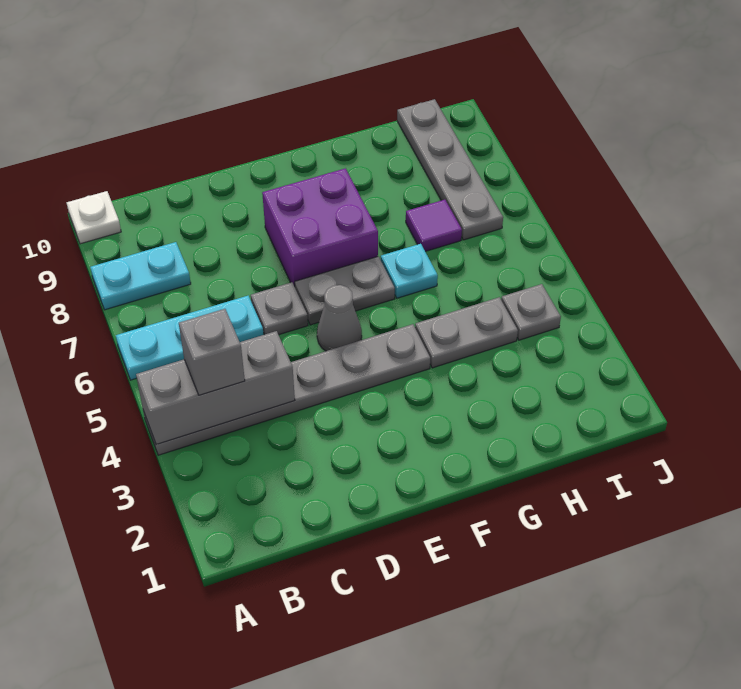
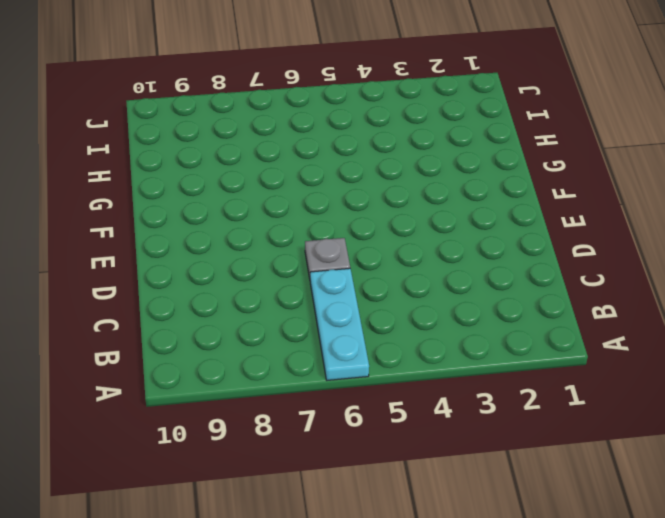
none -> grey plate A4:F4 level 1
none -> cyan plate A8:B8 level 1
none -> white plate A10 level 1

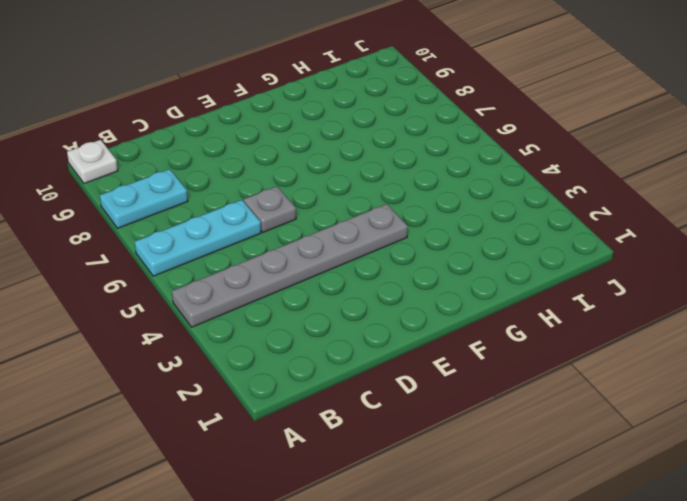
none -> grey cone E5 level 1
none -> grey plate E6:F6 level 1
none -> purple brick E7:F8 level 1

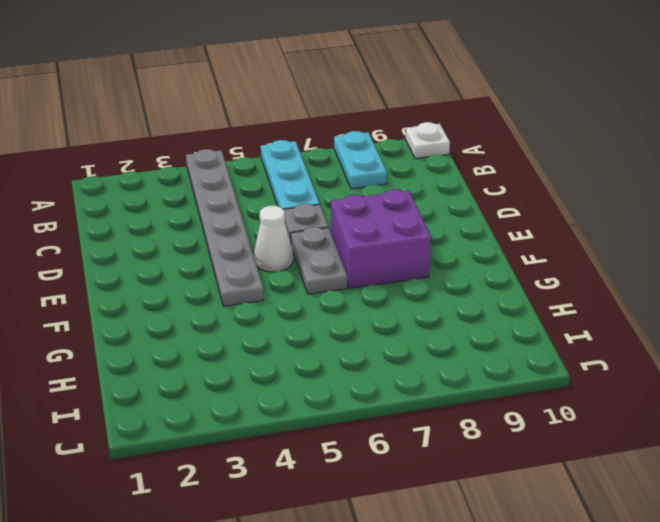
white cone E5 level 1 -> grey cone E5 level 1
none -> grey plate G4:H4 level 1
none -> cyan plate G6 level 1
none -> purple tile H7 level 1

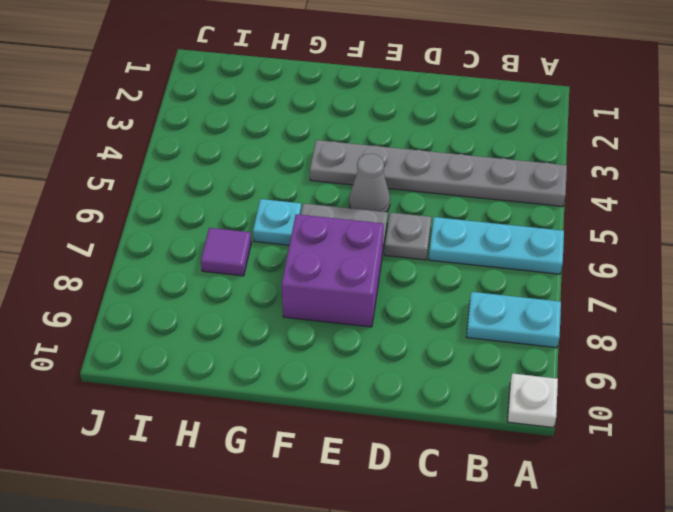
none -> grey plate G4:H4 level 1
none -> grey plate I4 level 1
none -> grey plate I7:I10 level 1

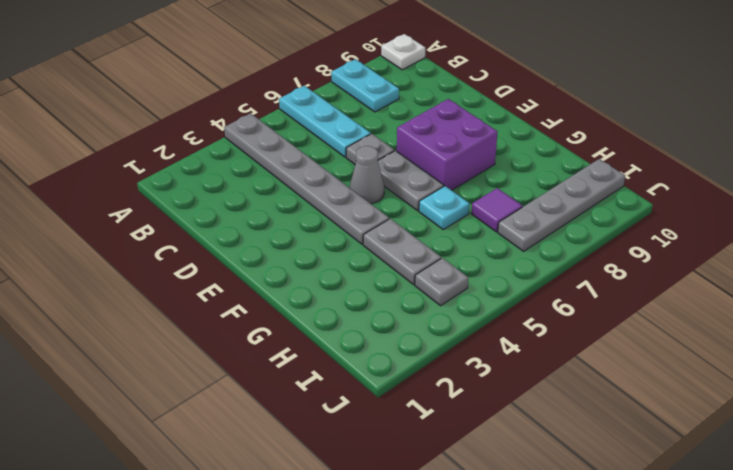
none -> grey brick A4:C4 level 2
none -> grey brick B4 level 3

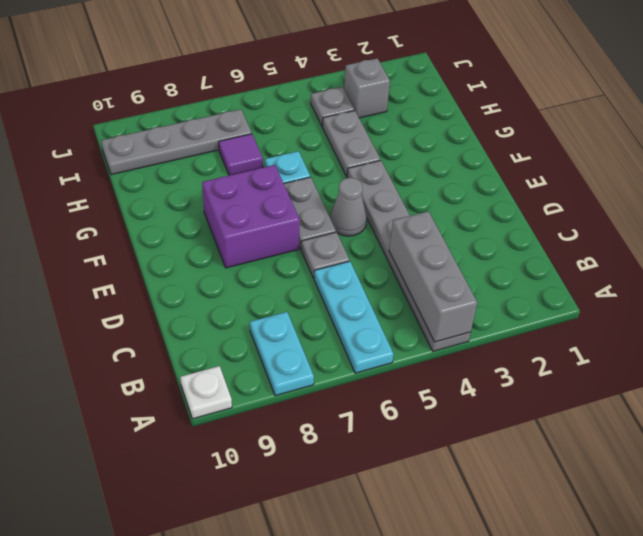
grey brick I3 level 1 -> grey brick B4 level 3

